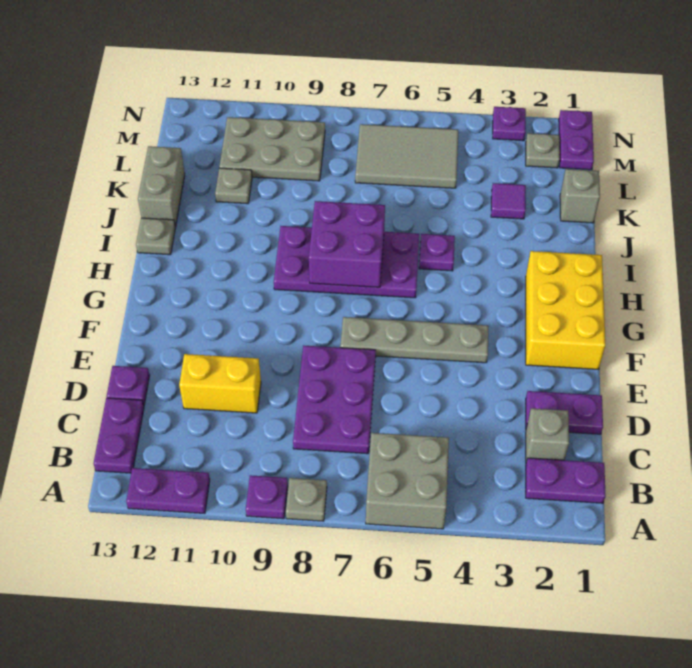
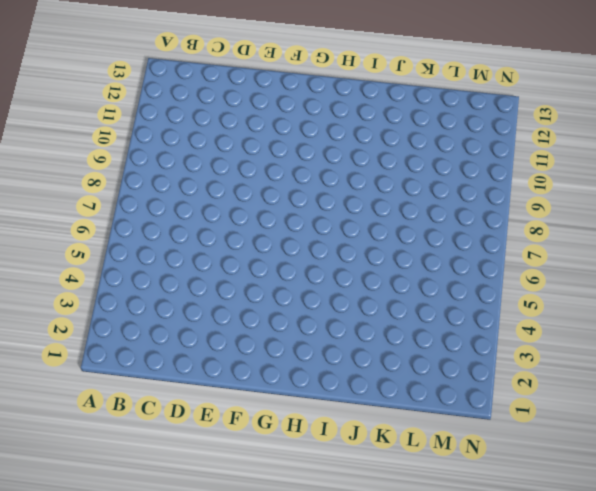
none -> grey brick A5:B6 level 1
none -> grey plate A8 level 1
none -> purple plate A9 level 1

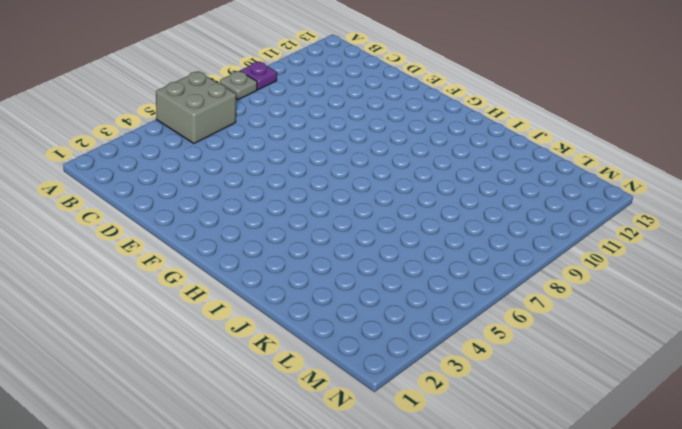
none -> purple plate A11:A12 level 1
none -> purple plate B1:B2 level 1
none -> purple plate B13:C13 level 1

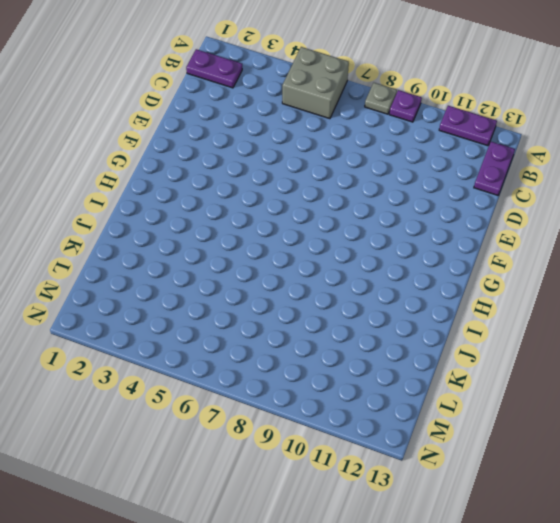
none -> grey brick C2 level 1
none -> purple plate C7:E8 level 1
none -> purple plate D1:D2 level 1

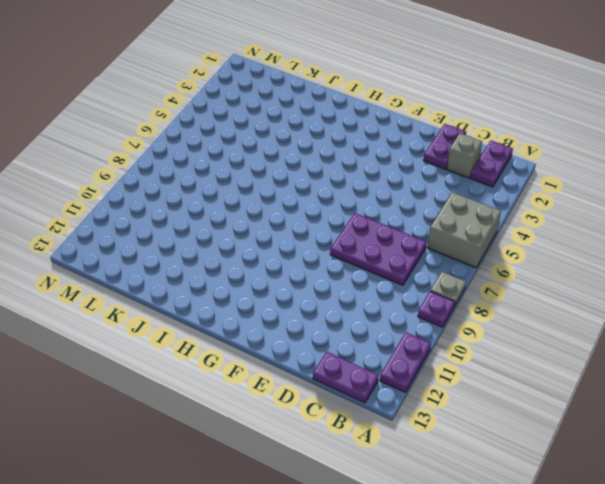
none -> yellow brick D10:D11 level 1
none -> purple plate D13 level 1
none -> yellow brick F1:H2 level 1

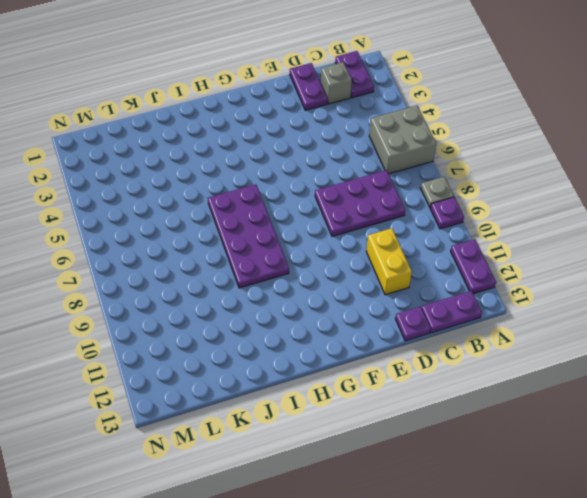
none -> yellow brick F1:H2 level 1
none -> grey plate F4:F7 level 1
none -> purple plate I5 level 1

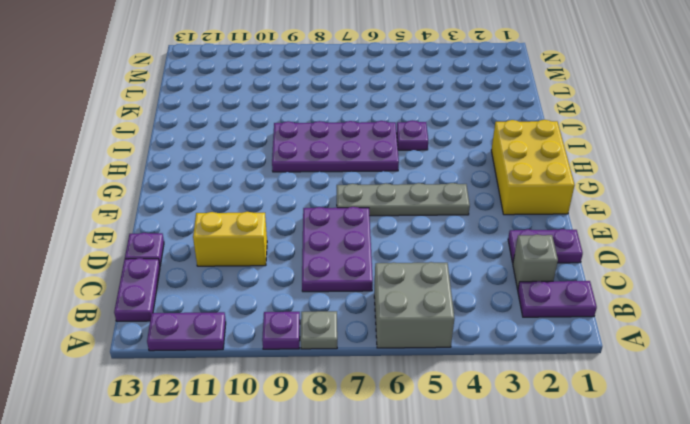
none -> grey plate I13 level 1
none -> grey brick J13:K13 level 1
none -> grey brick K1 level 1

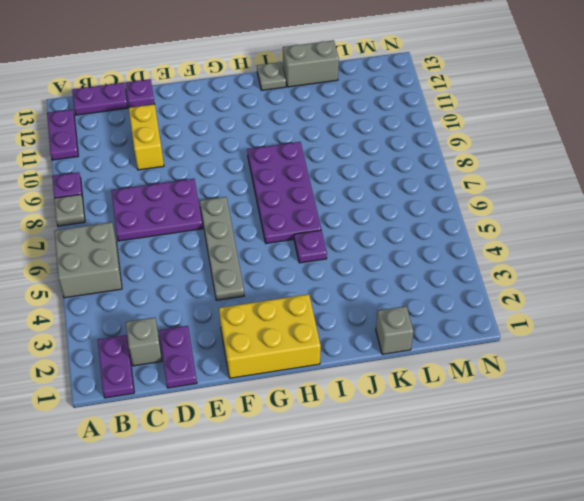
none -> purple tile K3 level 1
none -> grey plate K11 level 1
none -> grey tile L5:M7 level 1

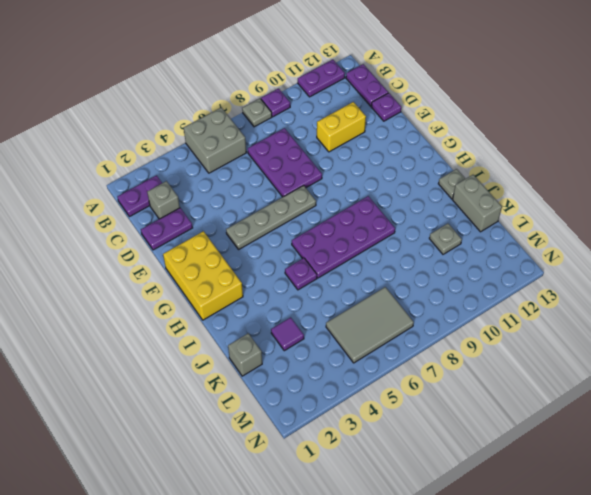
none -> grey plate L9:M11 level 1
none -> purple plate M1:N1 level 1
none -> grey plate M2 level 1

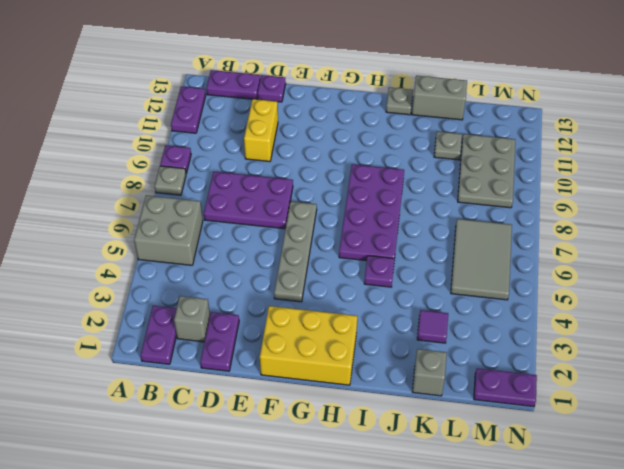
none -> grey plate M2 level 1
none -> purple plate N3 level 1
none -> purple brick H7:I8 level 2

